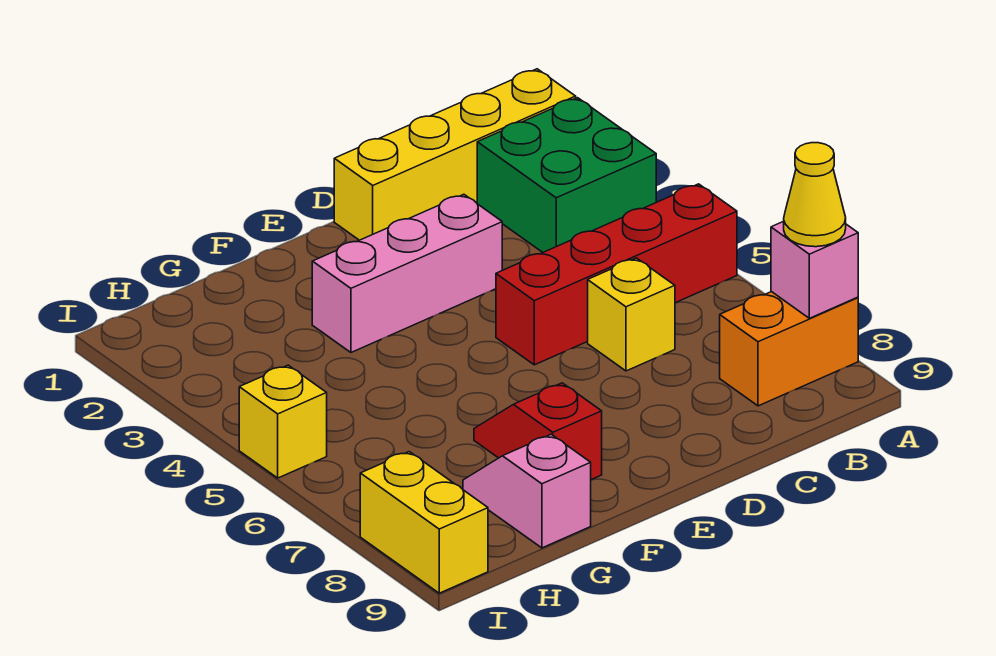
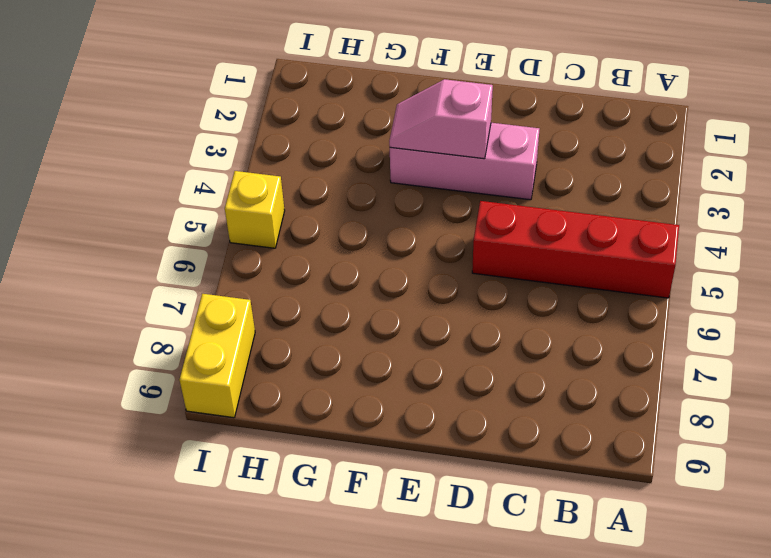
pink slope E3:F3 level 2 top E -> pink slope G8:G9 level 1 top 9
none -> yellow brick A1:D1 level 1
none -> green brick A2:B3 level 1
none -> orange brick A8:B8 level 1

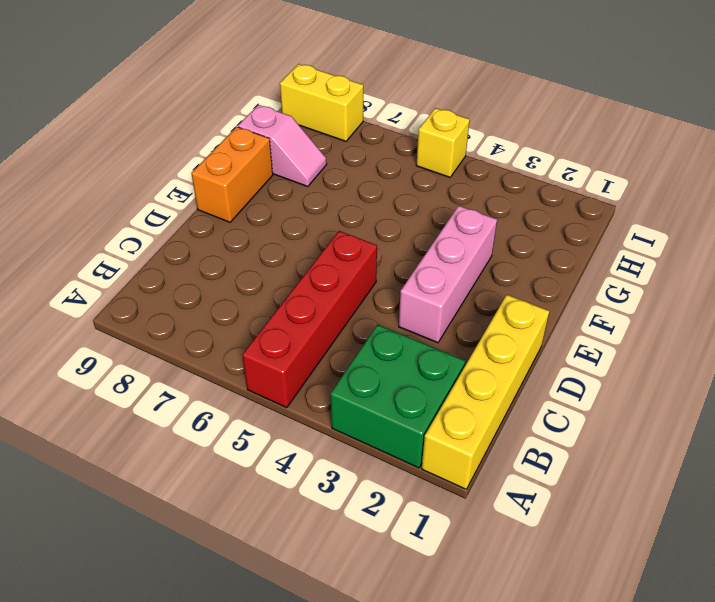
orange brick E9:F9 level 1 -> orange brick A8:B8 level 1
none -> yellow brick C6 level 1
none -> red slope F7:F8 level 1 top 8
none -> pink brick A8 level 2

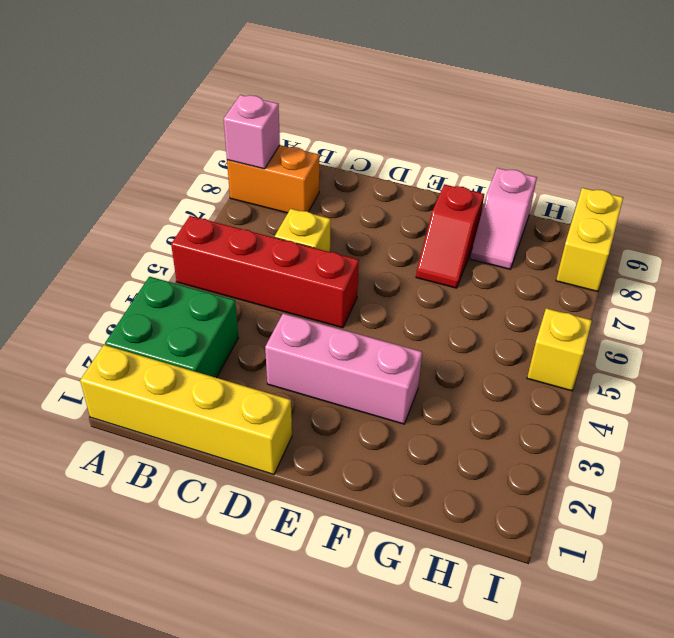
none -> yellow cone A8 level 3

